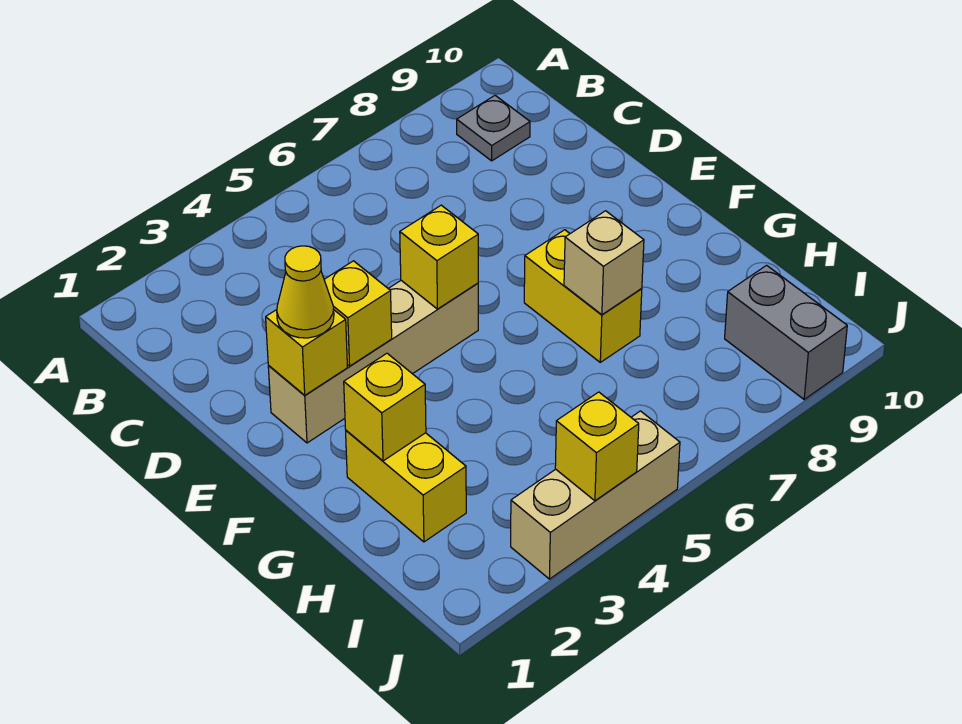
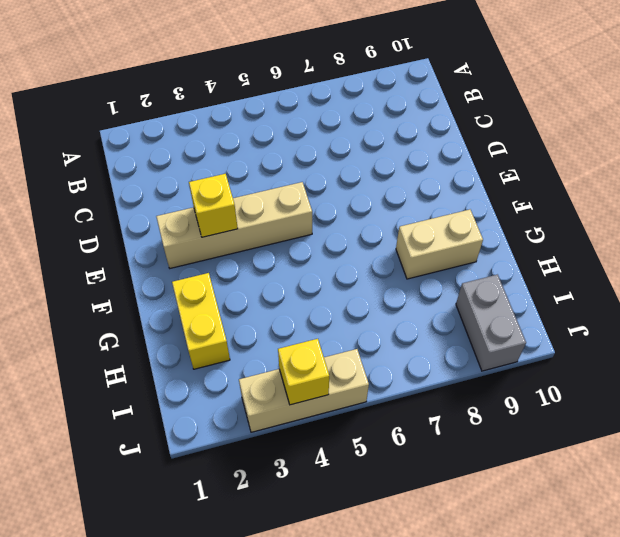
tan brick G8:G9 level 1 -> none
none -> grey plate B9 level 1
none -> yellow brick F7:G7 level 1
none -> yellow brick E2 level 2

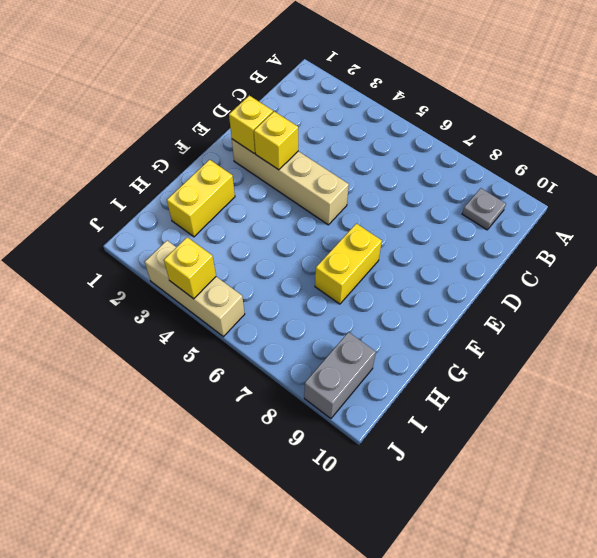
none -> yellow brick E5 level 2
none -> yellow brick G2 level 2
none -> tan brick G7 level 2

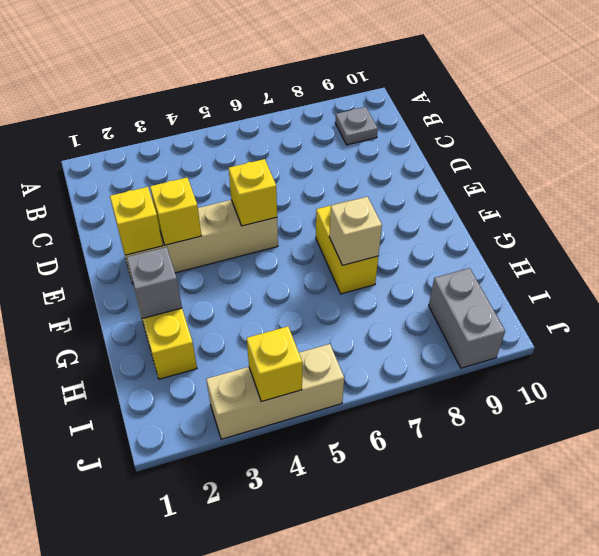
grey brick G2 level 2 -> yellow brick G2 level 2
none -> yellow cone E2 level 3

